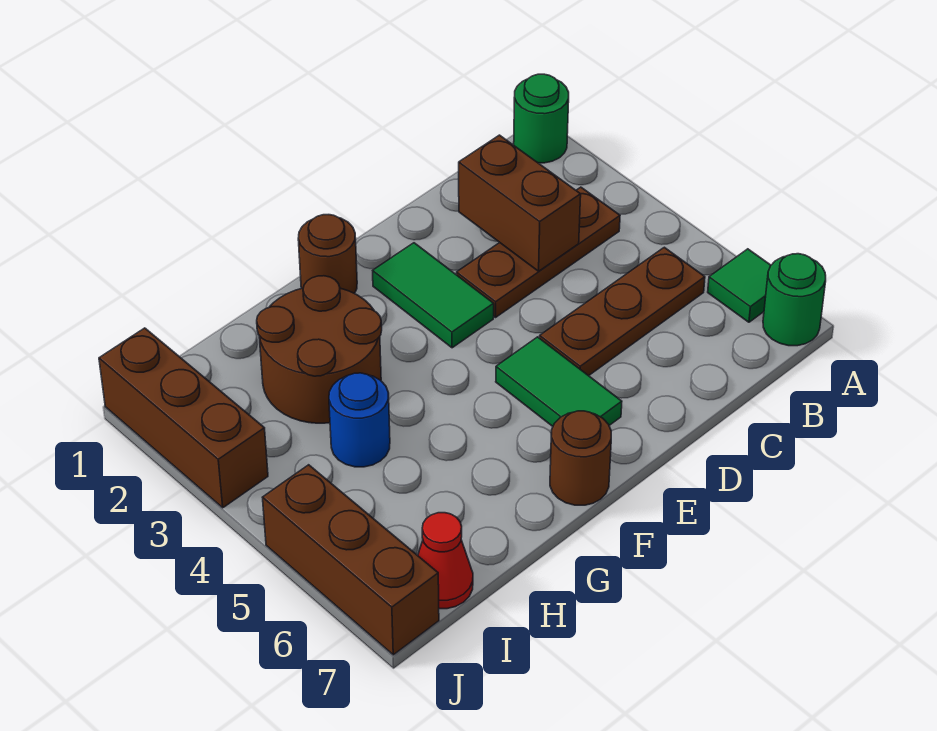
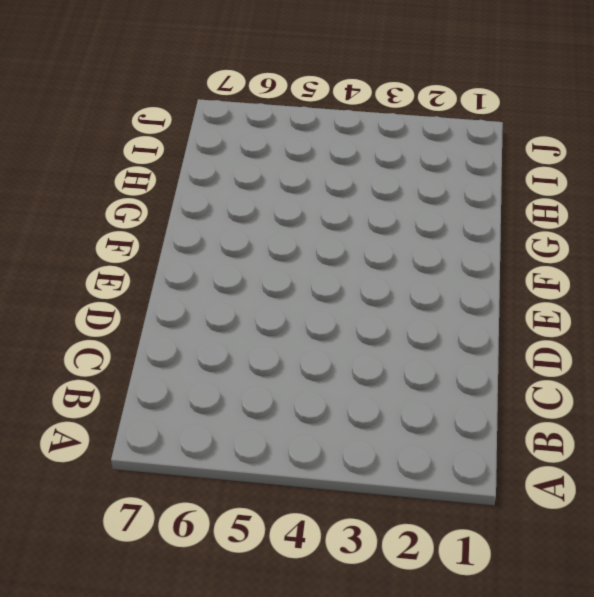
none -> green round brick A1 level 1
none -> green tile A6 level 1
none -> green round brick A7 level 1

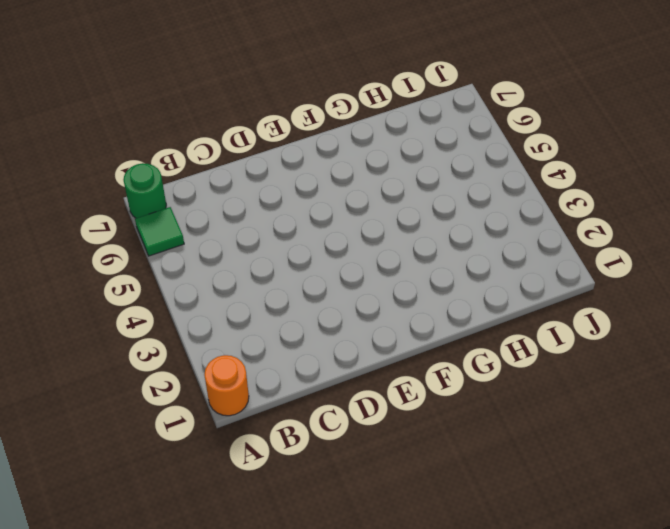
orange round brick A1 level 1 -> green round brick A1 level 1
none -> brown plate B3:D3 level 1
none -> brown plate B5:D5 level 1
none -> green tile E2:E3 level 1

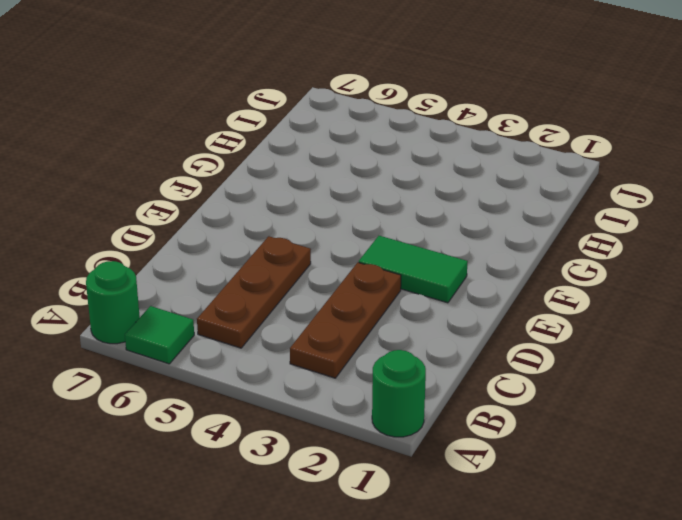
none -> green tile E5:E6 level 1
none -> brown round brick F1 level 1
none -> brown round brick F7 level 1

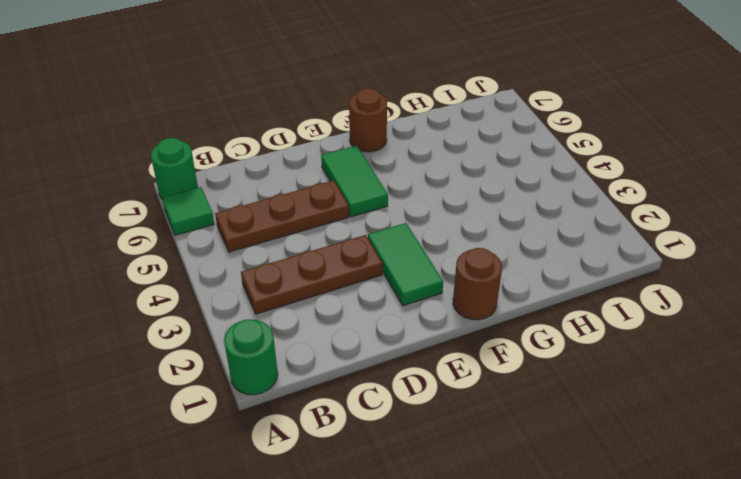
none -> brown round brick G2:H3 level 1
none -> blue round brick H4 level 1
none -> red cone I7 level 1

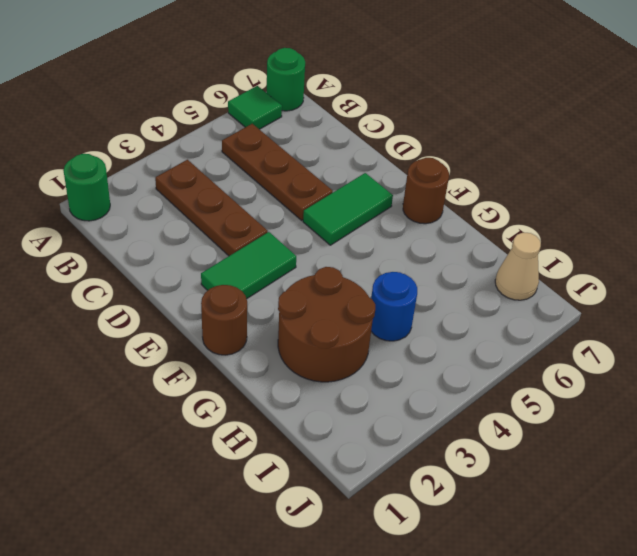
tan cone I7 level 1 -> red cone I7 level 1
none -> brown brick J1:J3 level 1
none -> brown brick J5:J7 level 1
none -> brown brick C2:C3 level 2

